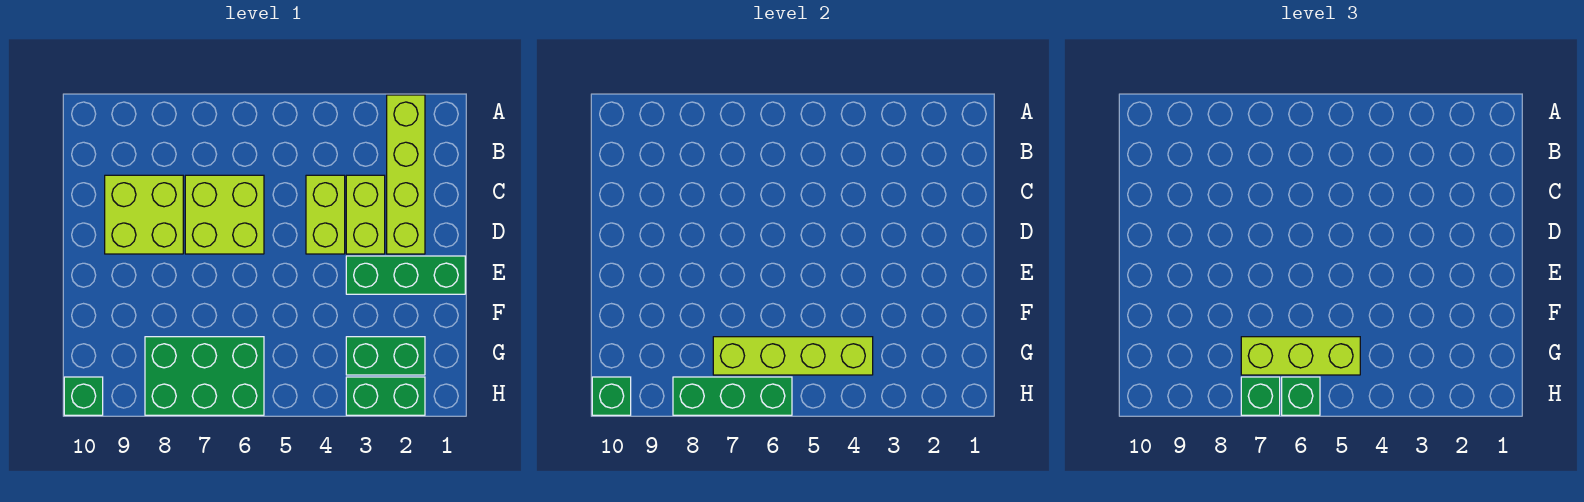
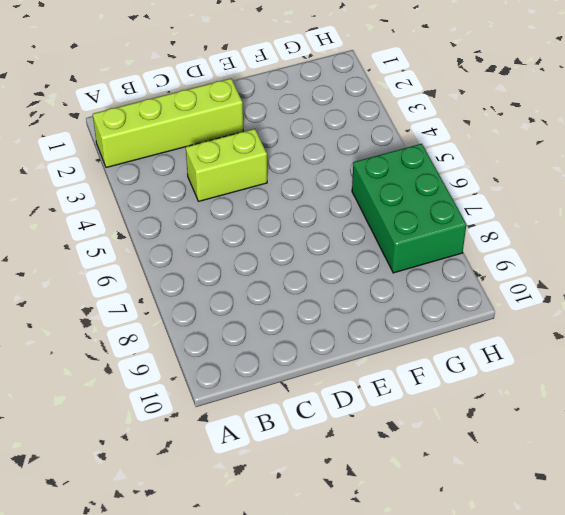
none -> lime brick C3:D3 level 1
none -> lime brick C6:D7 level 1
none -> lime brick C8:D9 level 1

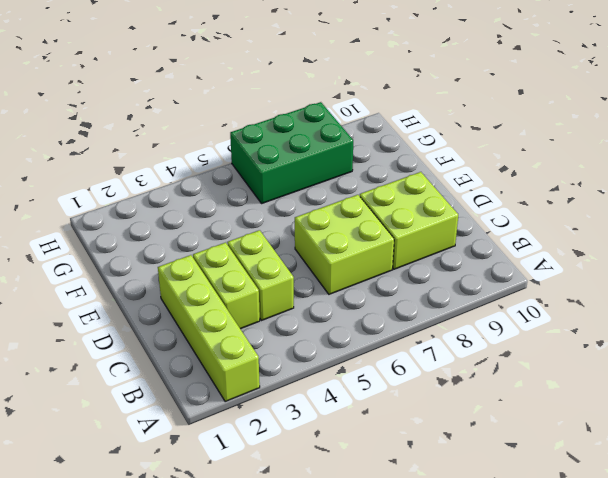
none -> green brick E1:E3 level 1
none -> green brick G2:G3 level 1
none -> green brick H2:H3 level 1

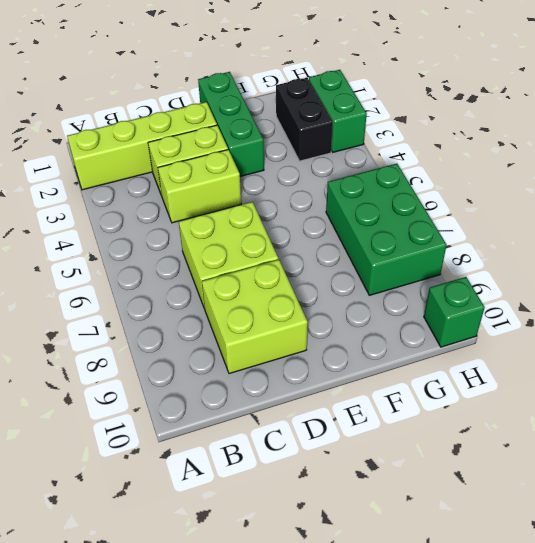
black brick G2:G3 level 1 -> green brick G2:G3 level 1
none -> lime brick G4:G7 level 2
none -> green brick H6:H8 level 2
none -> green brick H10 level 2

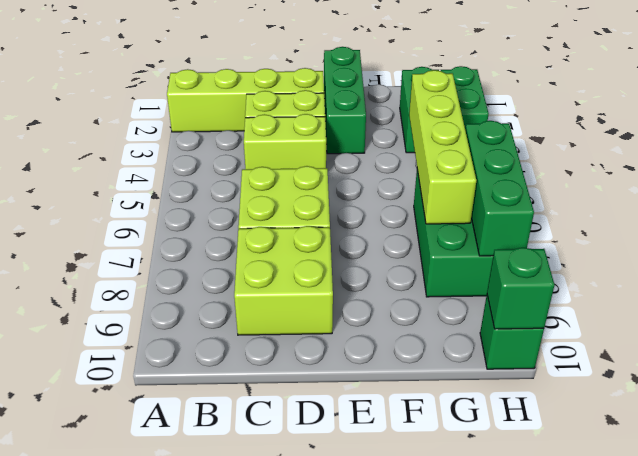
none -> lime brick G5:G7 level 3
none -> green brick H6 level 3
none -> green brick H7 level 3

